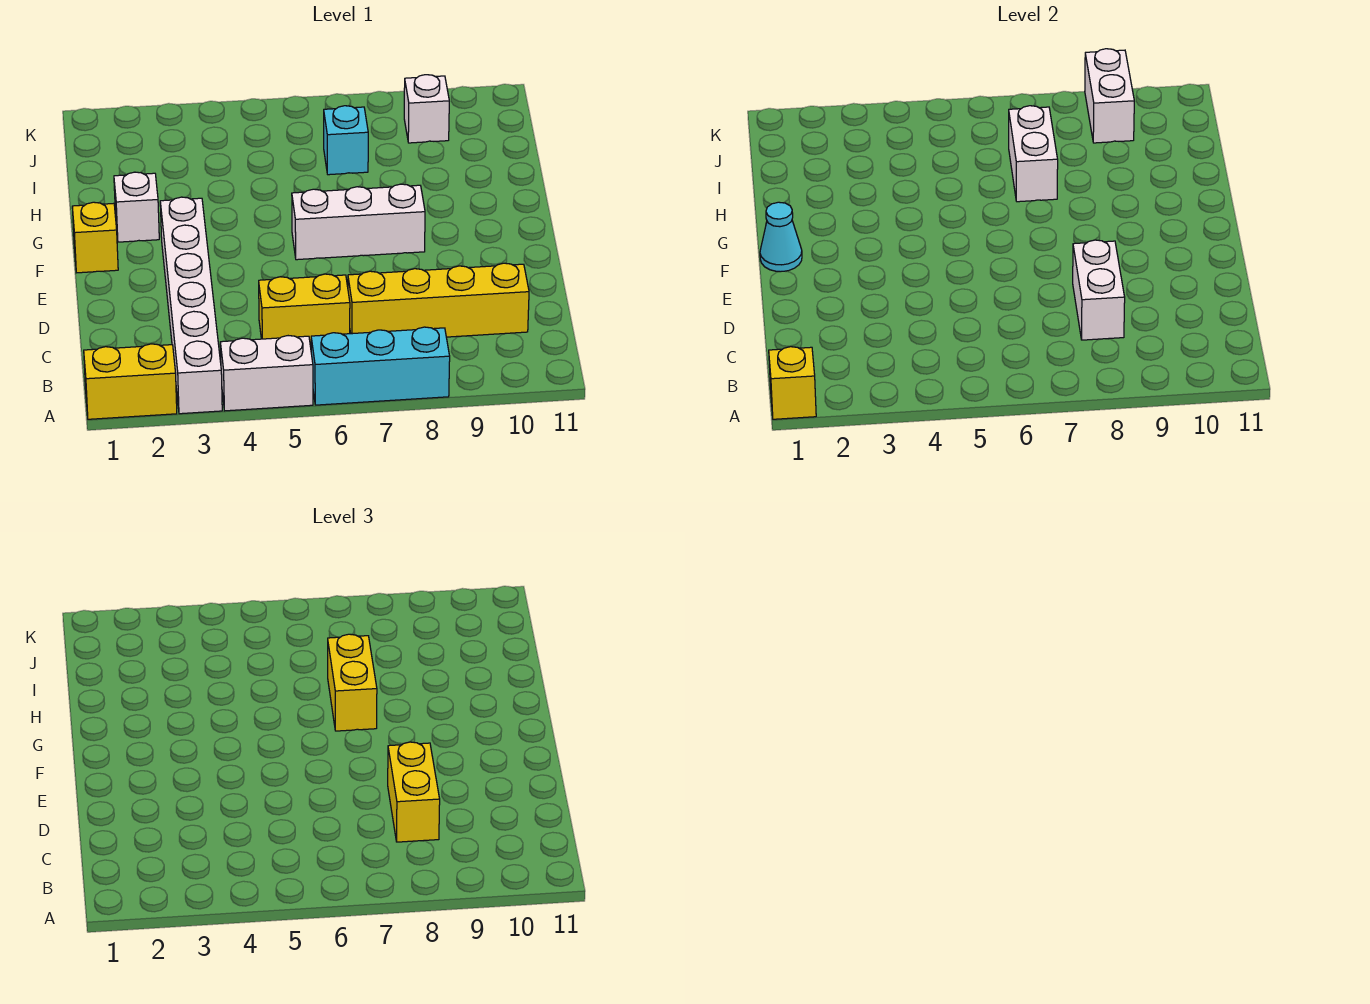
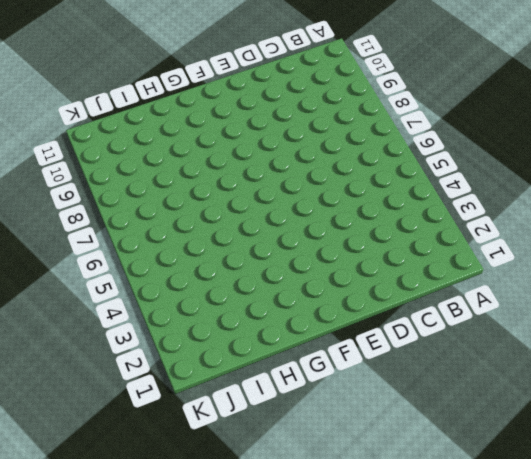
none -> yellow brick A1:A2 level 1
none -> white brick A3:F3 level 1
none -> white brick A4:A5 level 1

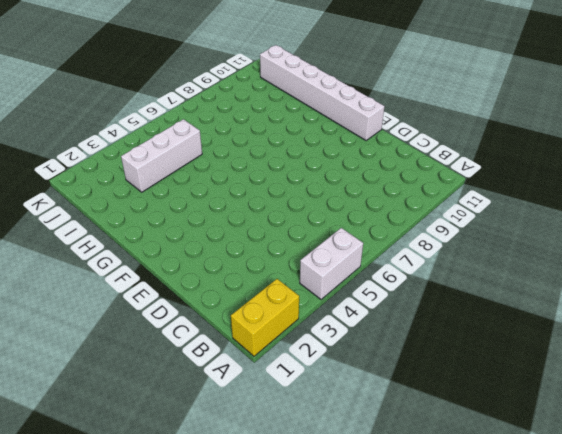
white brick E11:J11 level 1 -> white brick A3:F3 level 1
white brick I3:I5 level 1 -> white brick F6:F8 level 1
none -> cyan brick A6:A8 level 1
none -> yellow brick C5:C6 level 1
none -> yellow brick C7:C10 level 1

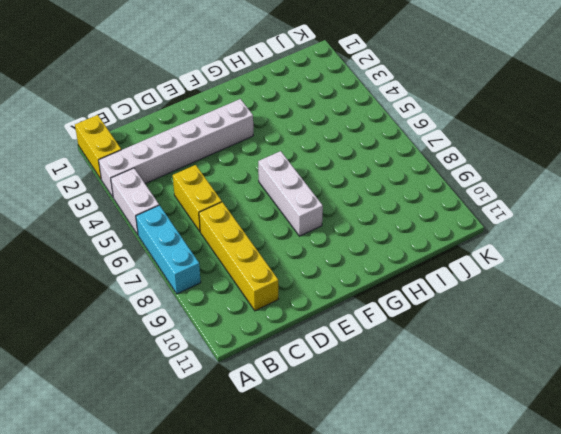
none -> yellow brick F1 level 1
none -> white brick G2 level 1
none -> cyan brick I7 level 1

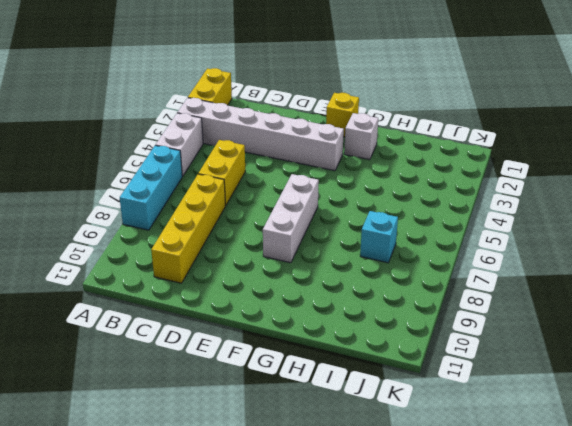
none -> white brick J9 level 1
none -> yellow brick A1 level 2
none -> white brick C8:D8 level 2

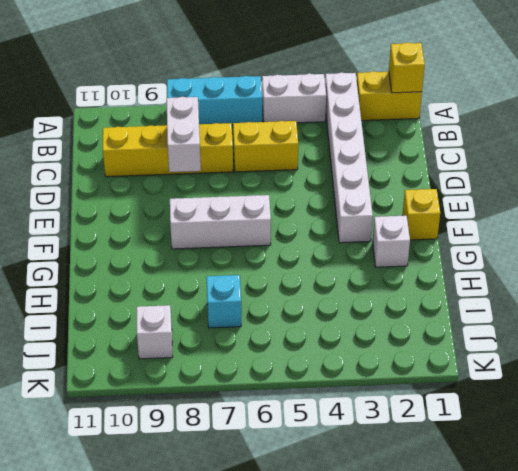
none -> cyan cone F1 level 2
none -> white brick H7:I7 level 2
none -> white brick J9:K9 level 2

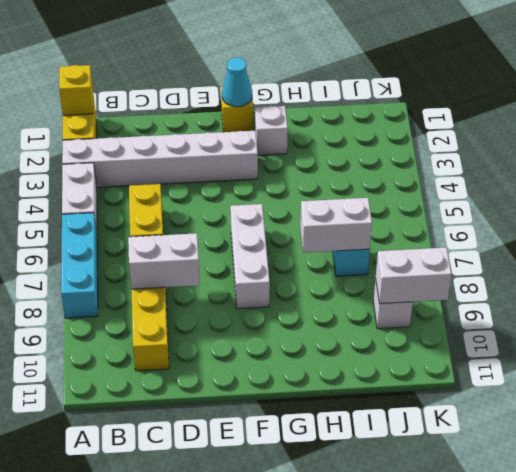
none -> yellow brick C8:D8 level 3
none -> yellow brick G7:H7 level 3

